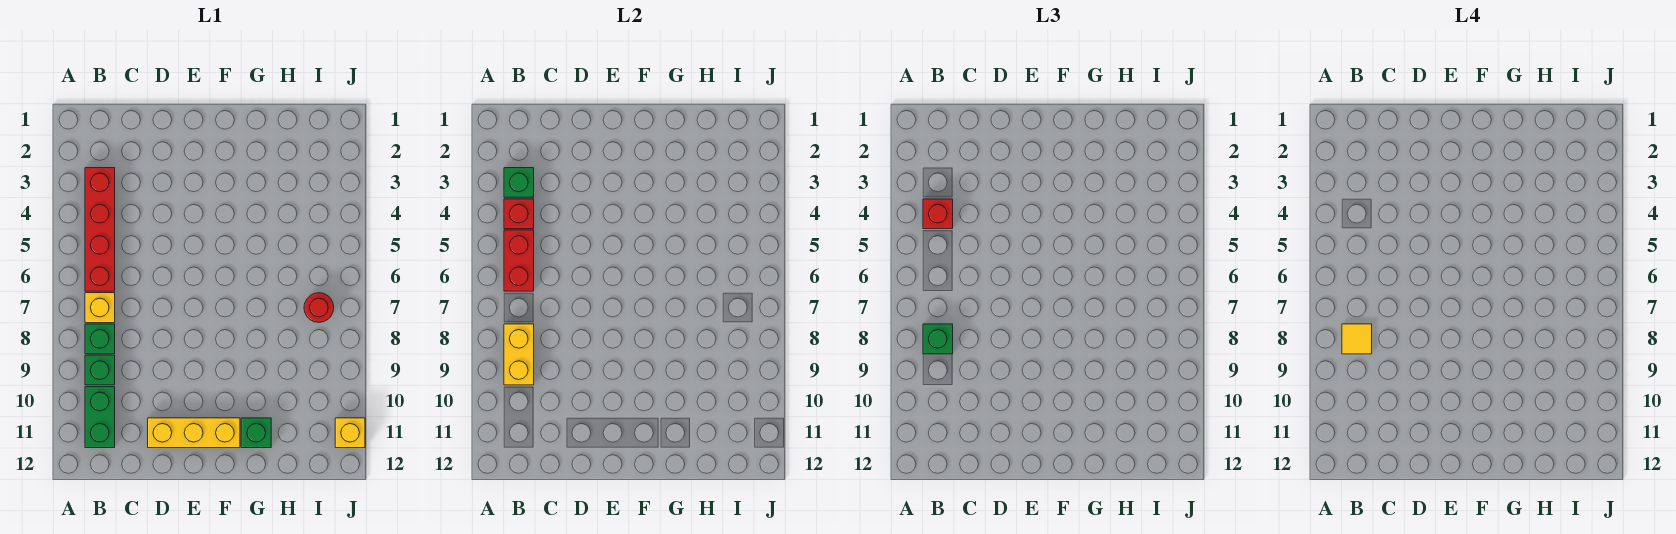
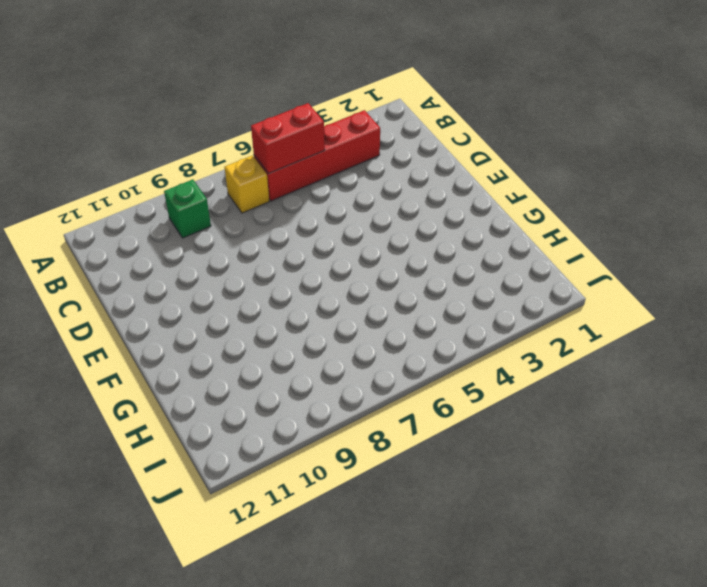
none -> green brick B8 level 1
none -> green brick B10:B11 level 1
none -> yellow brick D11:F11 level 1

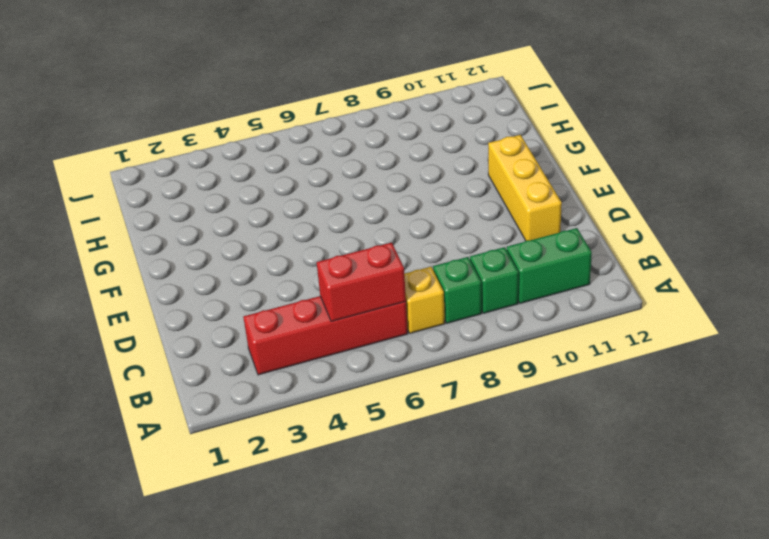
none -> green brick G11 level 1
none -> red round brick I7 level 1
none -> yellow brick J11 level 1

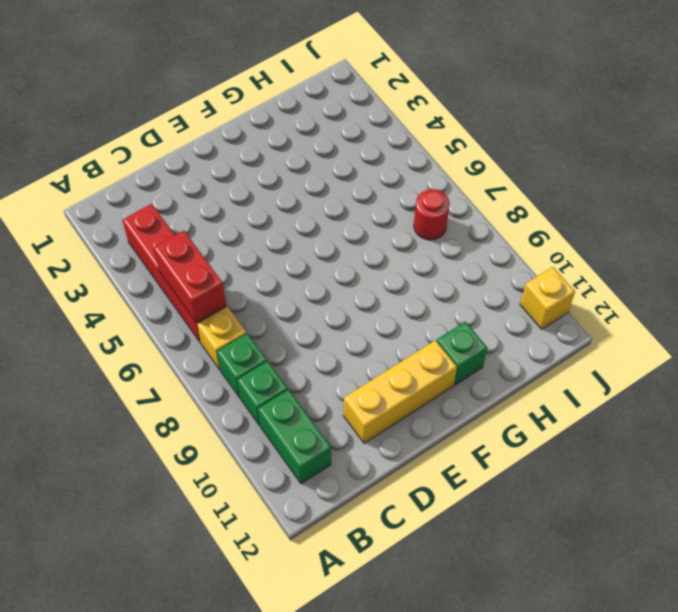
none -> green brick B3 level 2
none -> red brick B4 level 2
none -> yellow brick B8:B9 level 2

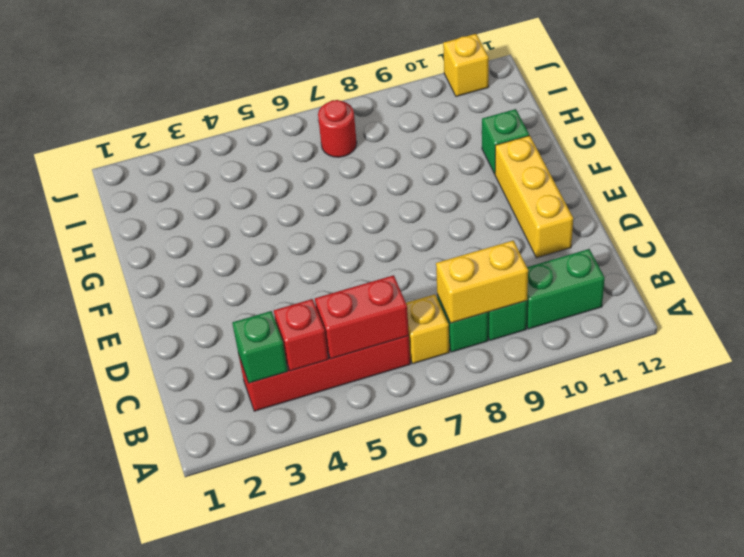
none -> red brick B4 level 3
none -> green brick B8 level 3
none -> yellow tile B8 level 4

